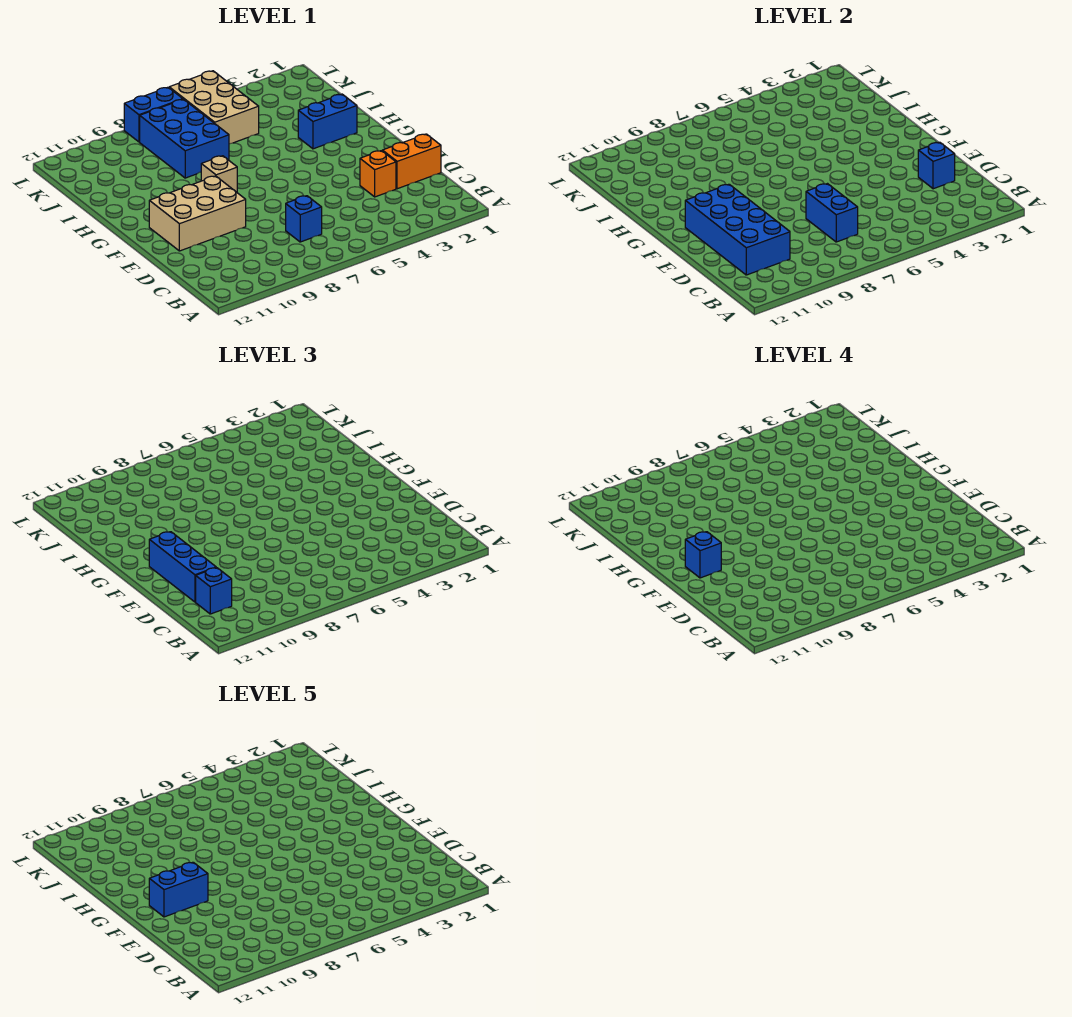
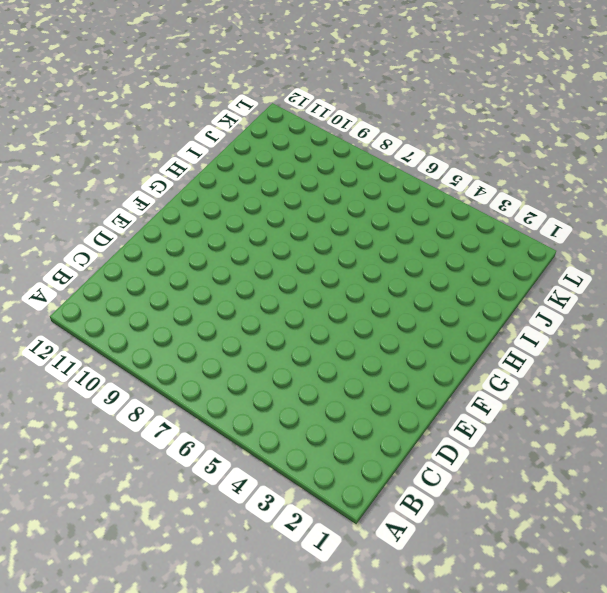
none -> blue brick C7 level 1
none -> orange brick D1:D2 level 1
none -> orange brick D3 level 1

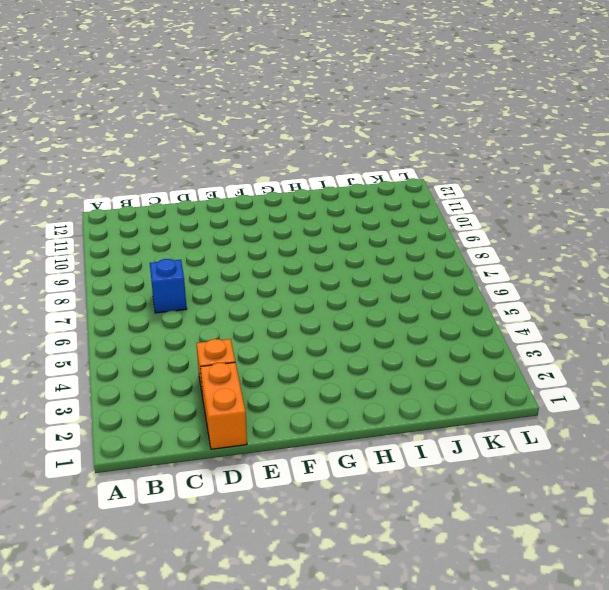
none -> tan brick E9:F11 level 1
none -> tan brick G8 level 1
none -> blue brick H2:H3 level 1

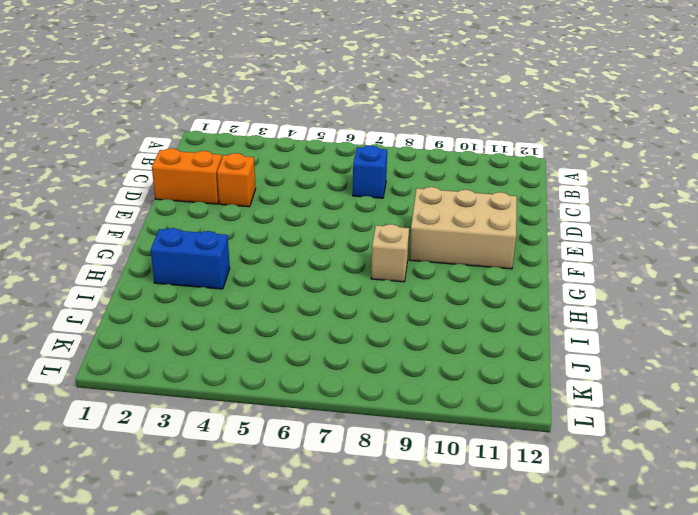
none -> blue brick I7:K8 level 1
none -> tan brick J5:L6 level 1
none -> blue brick L7:L8 level 1

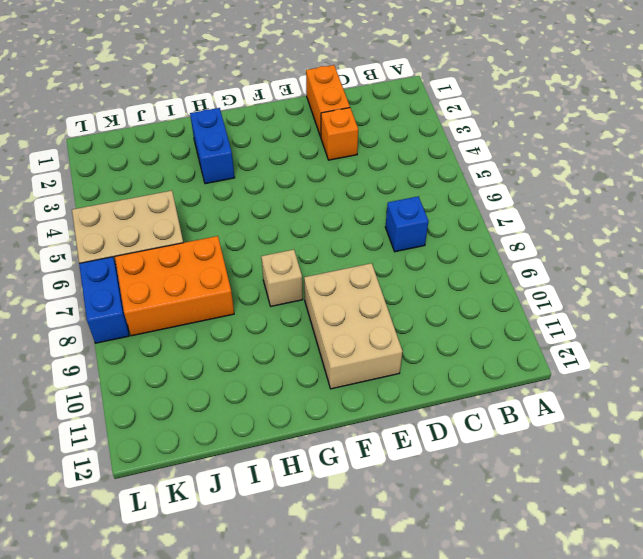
orange brick I7:K8 level 1 -> blue brick I7:K8 level 1
none -> blue brick C7:D7 level 2
none -> blue brick C10:F11 level 2
none -> blue brick D2 level 2

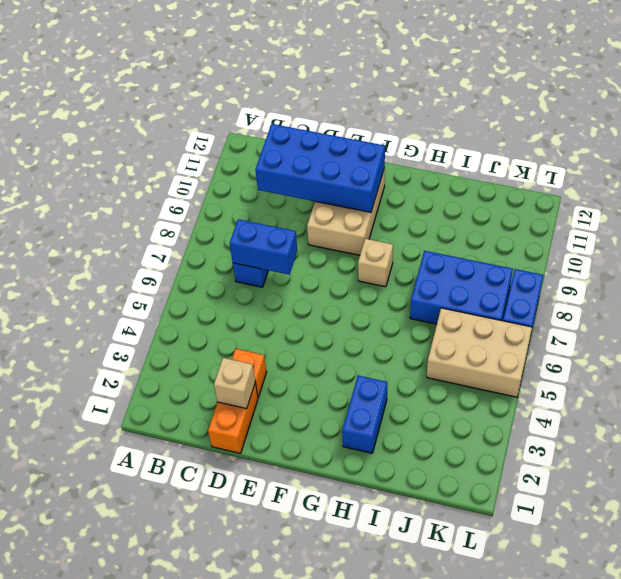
tan brick D2 level 2 -> blue brick D2 level 2
none -> blue brick C11 level 3
none -> blue brick D11:F11 level 3
none -> blue brick F11 level 4

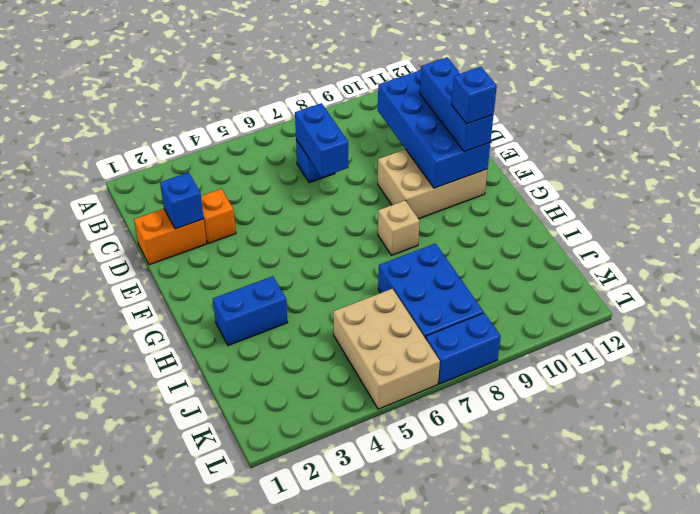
none -> blue brick C11 level 3
none -> blue brick F10:F11 level 5

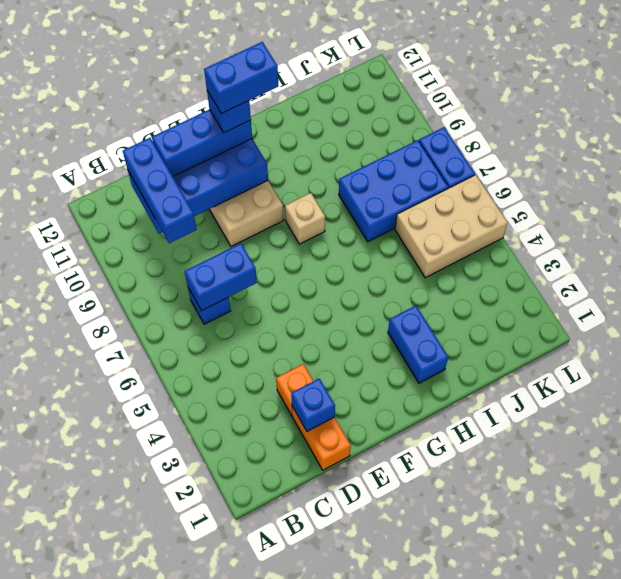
blue brick C9:C11 level 3 -> blue brick C11 level 3
blue brick F11:G11 level 5 -> blue brick F10:F11 level 5

